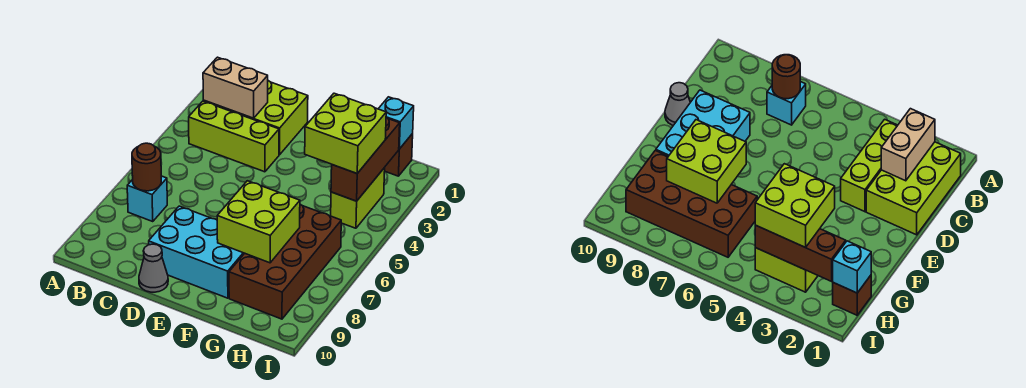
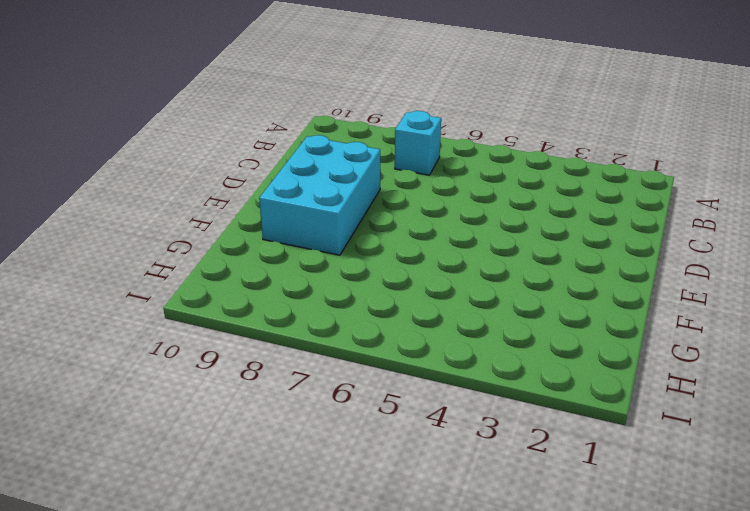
none -> lime brick B1:D2 level 1
none -> lime brick B3:D3 level 1
none -> grey cone D10 level 1

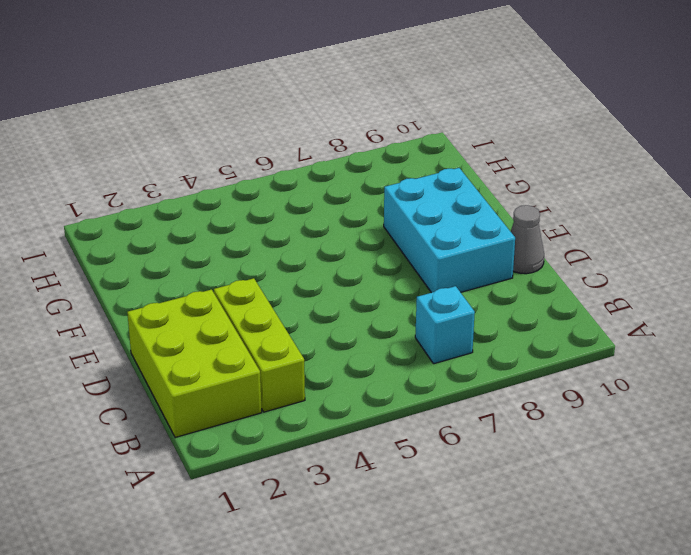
none -> brown brick G6:H9 level 1
none -> brown brick H1 level 1
none -> lime brick H3:H4 level 1

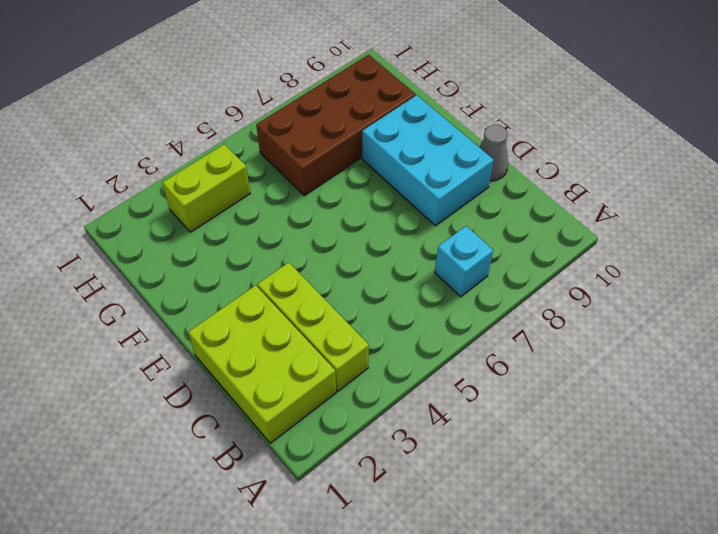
none -> brown brick H1 level 1
none -> tan brick B2:C2 level 2
none -> brown round brick B7 level 2

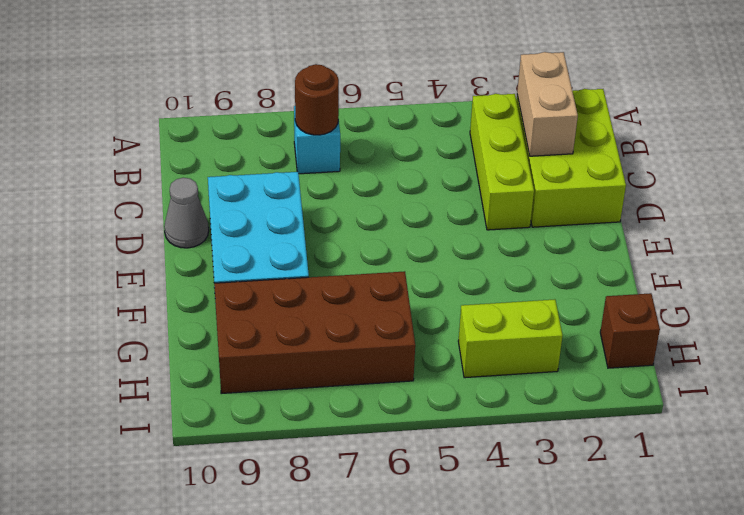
none -> lime brick F7:G8 level 2
none -> cyan brick H1 level 2
none -> brown brick H2:H4 level 2

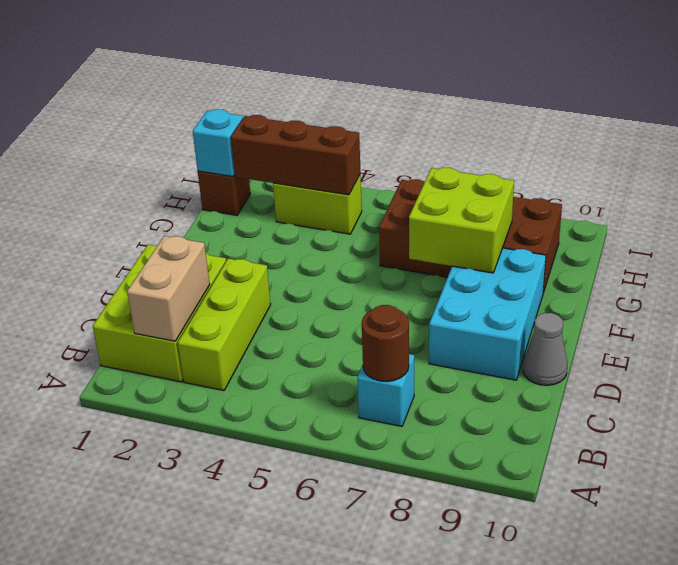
none -> lime brick G3:H4 level 3

